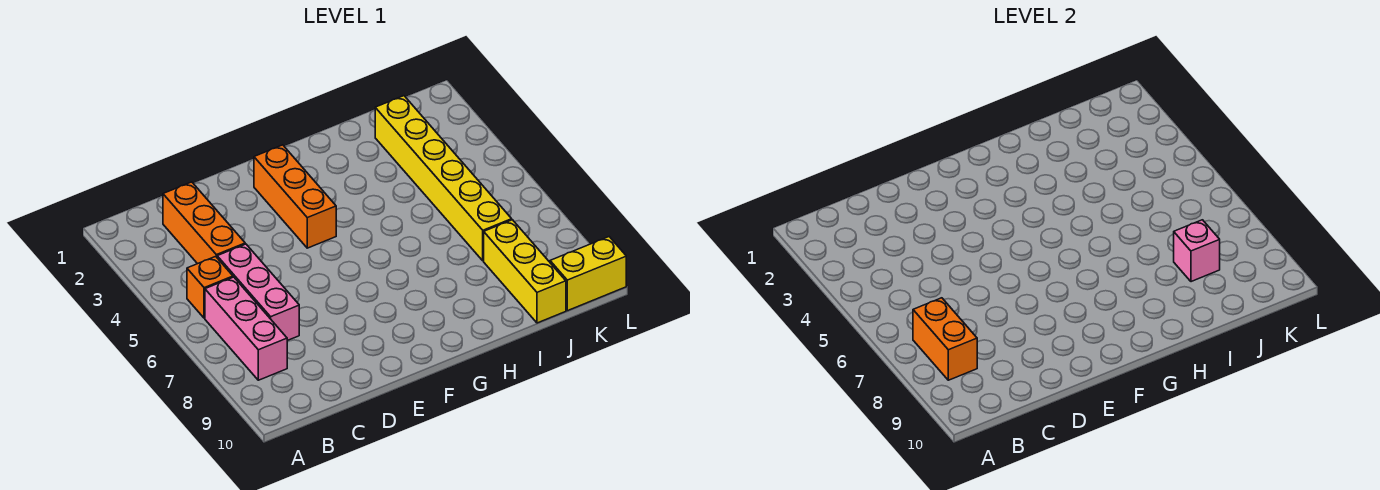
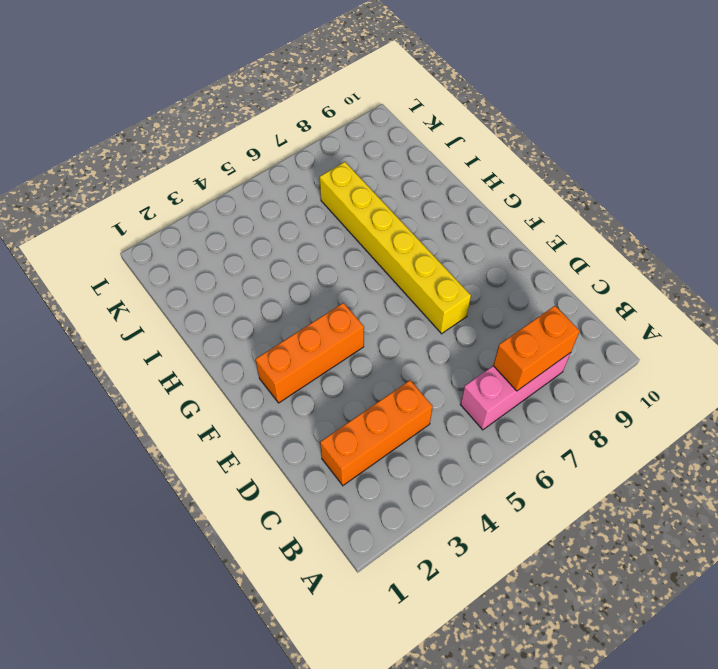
yellow brick E7:J7 level 1 -> yellow brick J2:J7 level 1
none -> orange brick B5 level 1
none -> pink brick C5:C7 level 1

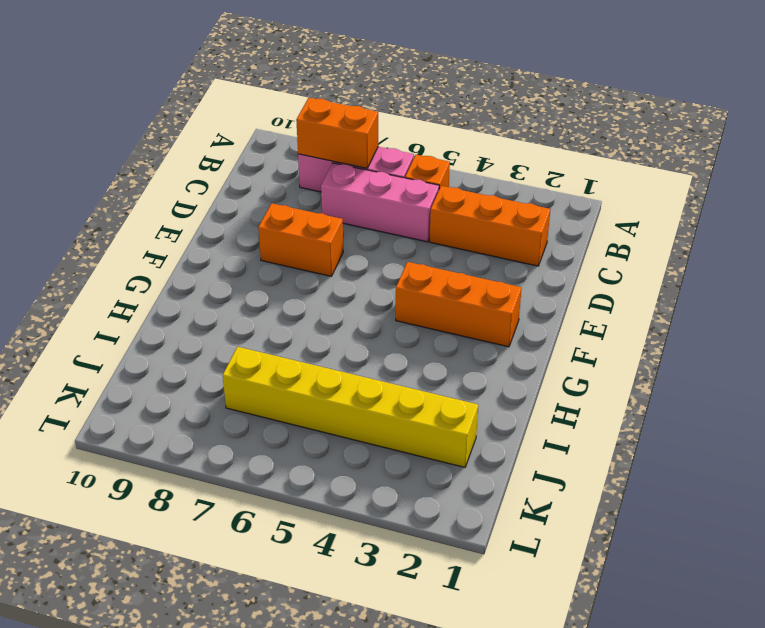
orange brick E7:E8 level 1 -> none
none -> yellow brick J8:J10 level 1
none -> yellow brick K10:L10 level 1

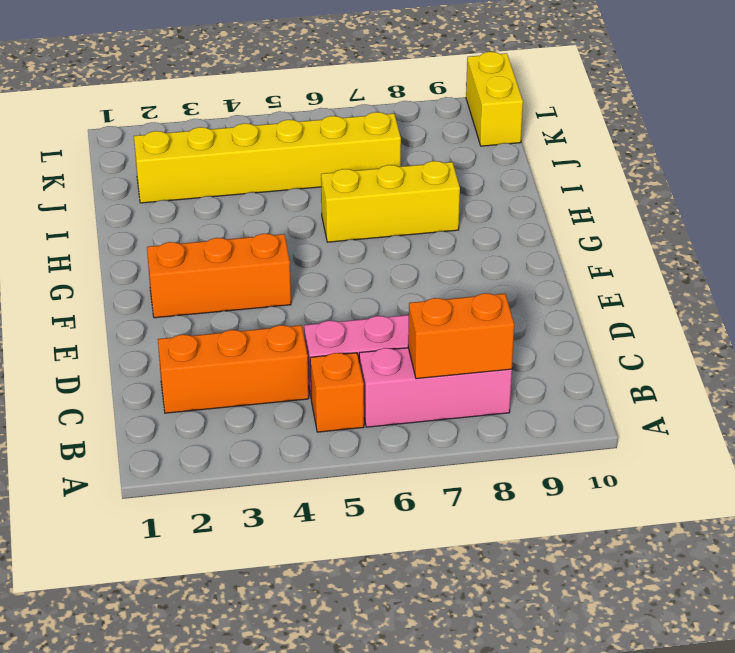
yellow brick H6:H8 level 1 -> yellow brick J8:J10 level 1
none -> pink brick J8 level 2

